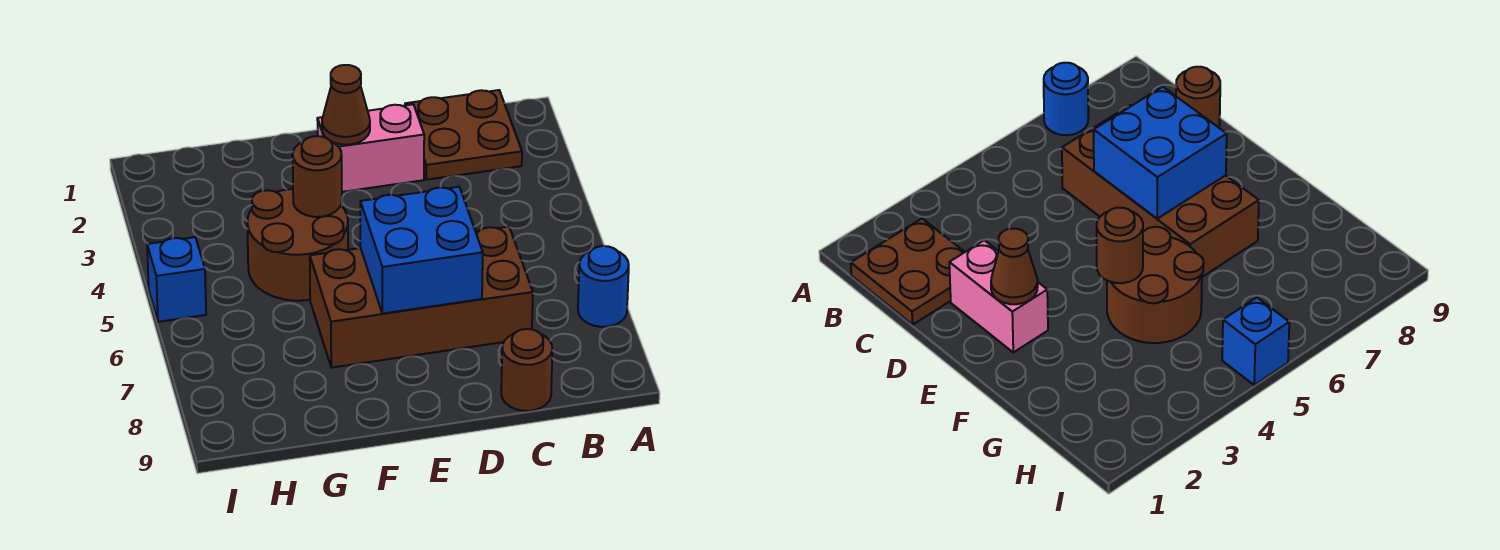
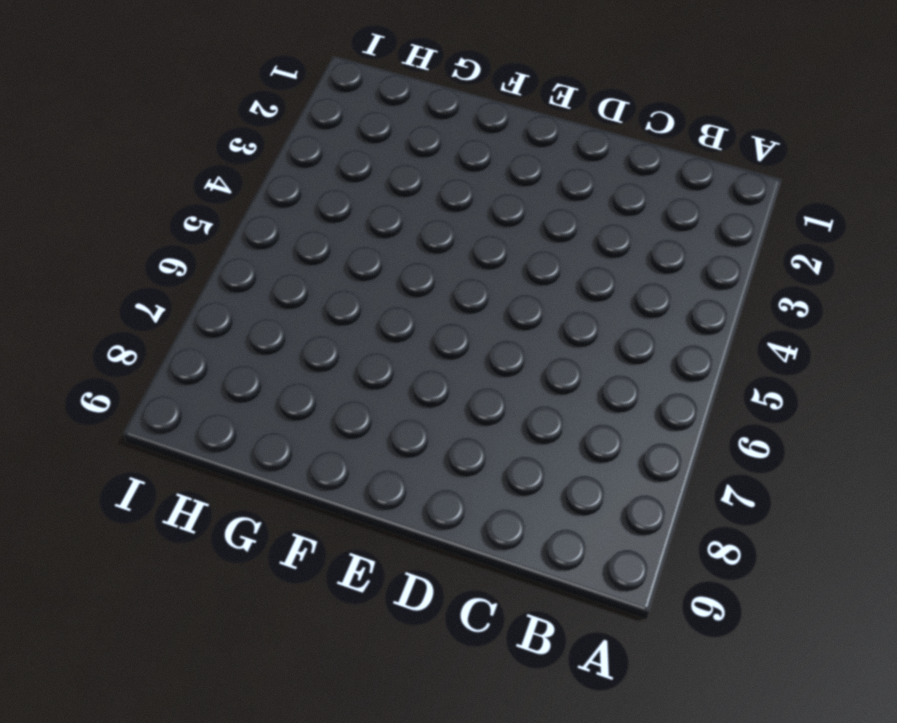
none -> blue round brick A7 level 1
none -> brown plate B1:C2 level 1

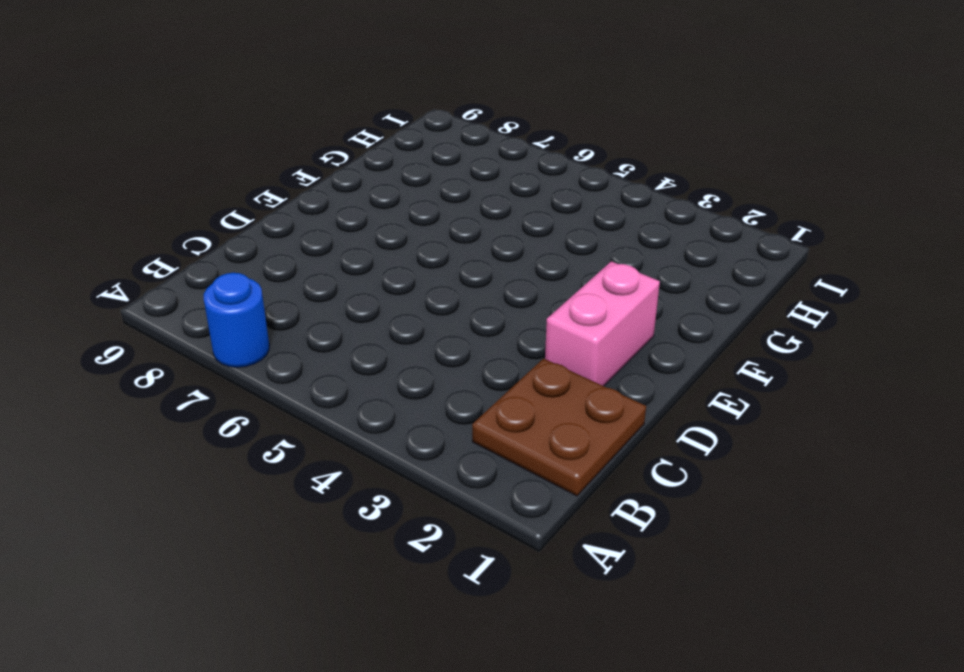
none -> brown brick C6:F7 level 1
none -> brown round brick C9 level 1

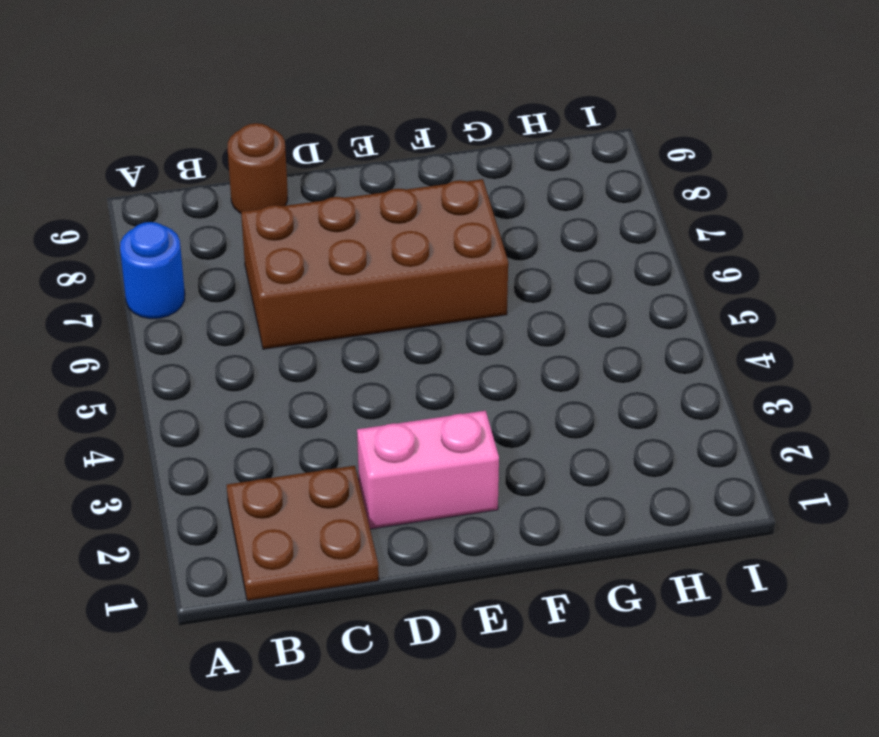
none -> brown round brick F4:G5 level 1
none -> blue brick I5 level 1

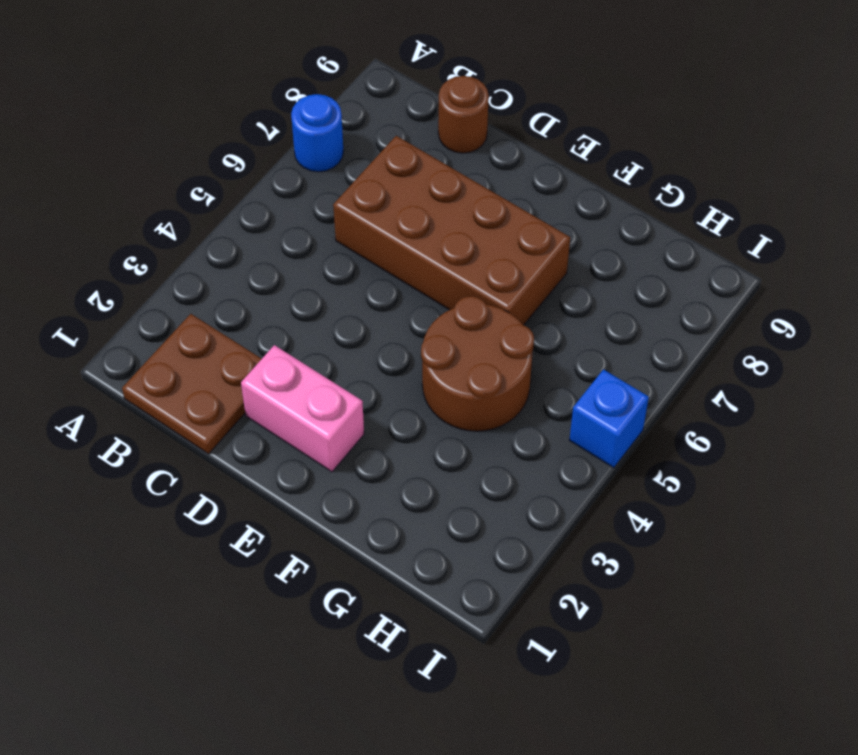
none -> blue brick D6:E7 level 2
none -> brown cone E2 level 2

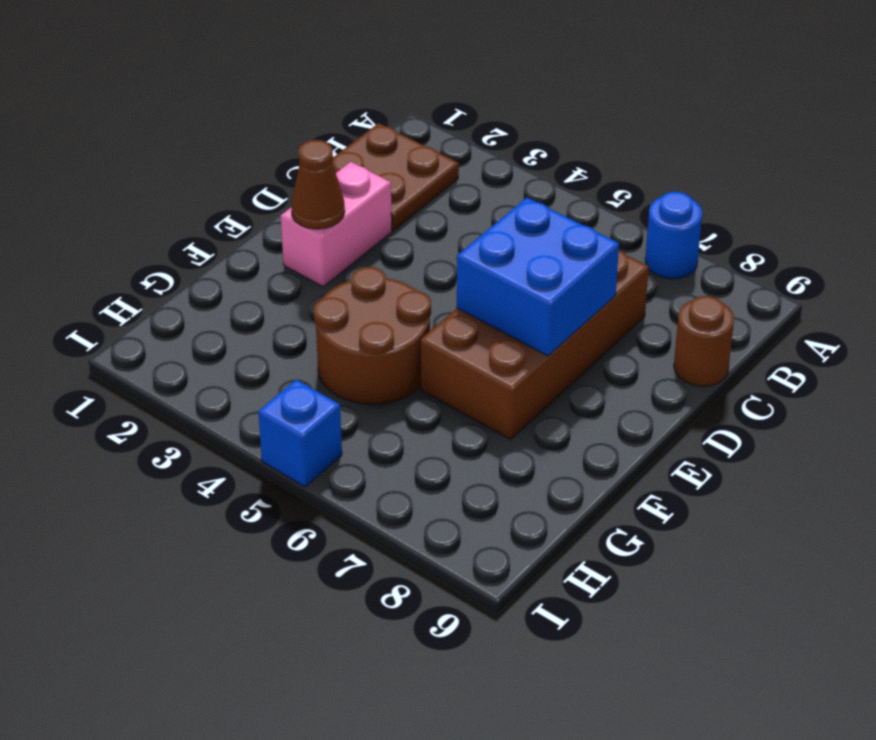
none -> brown round brick F4 level 2

